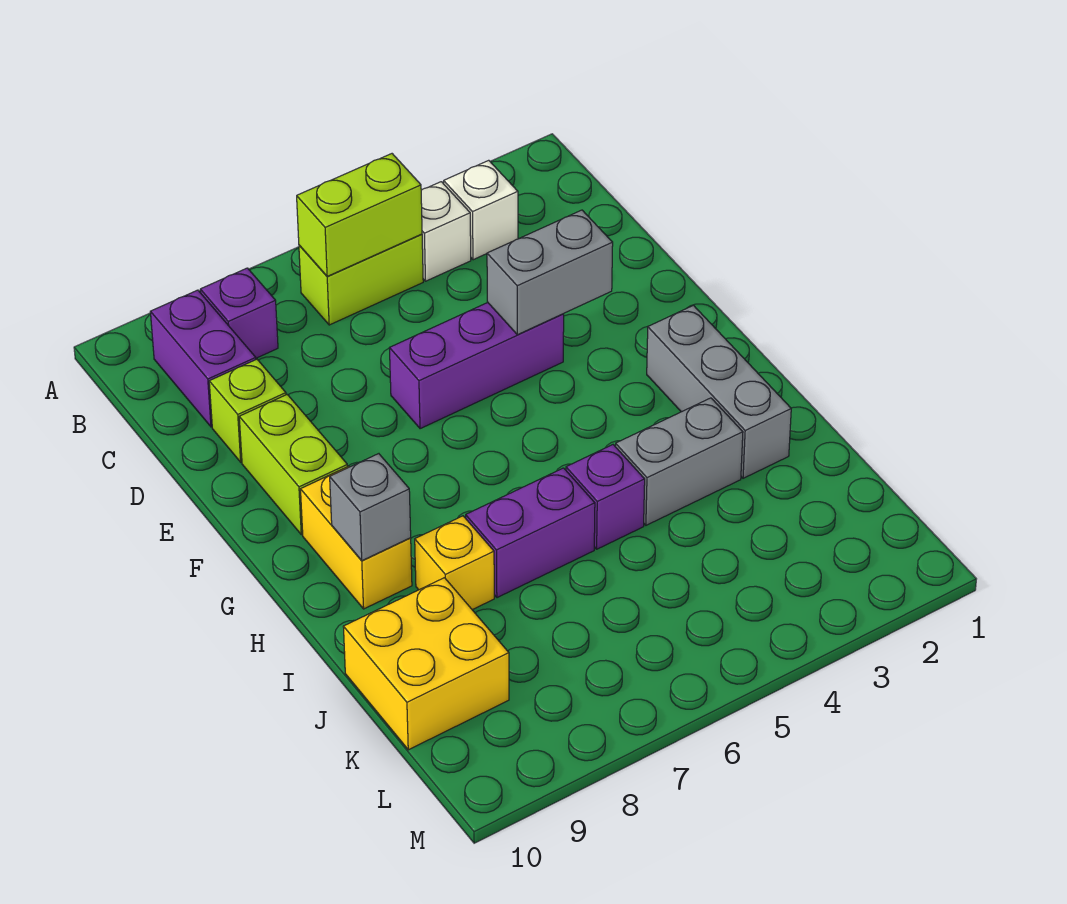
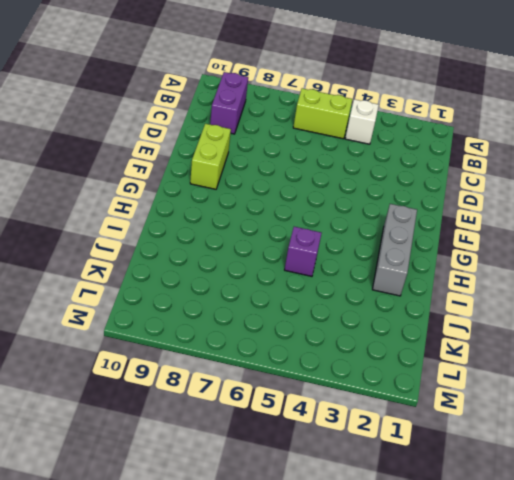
none -> white brick B3 level 1
none -> purple brick B8 level 1
none -> lime brick D9 level 1

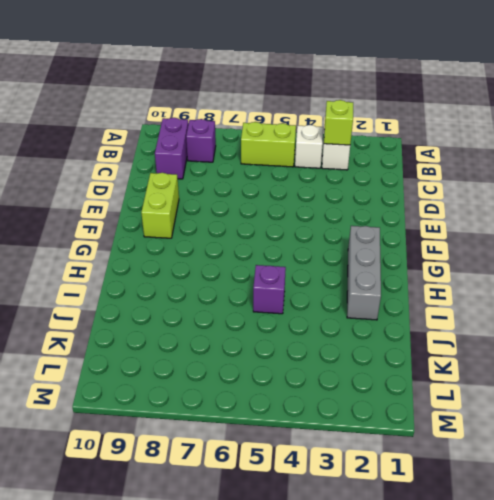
lime brick B3 level 2 -> lime brick D9 level 1
none -> purple brick E4:E6 level 1
none -> yellow brick G9:H9 level 1
none -> grey brick I3:I4 level 1

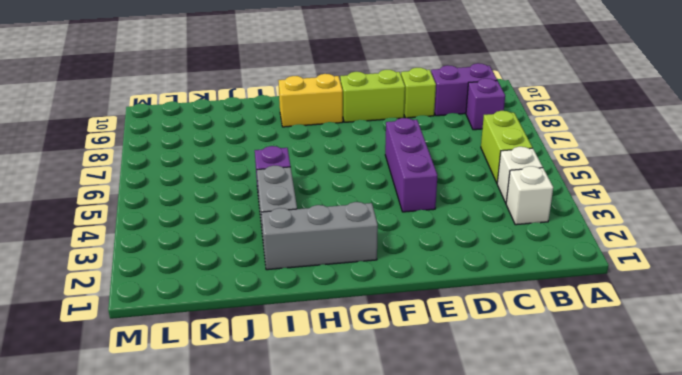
none -> purple brick I6:I7 level 1
none -> yellow brick I8 level 1
none -> yellow brick J9:K10 level 1

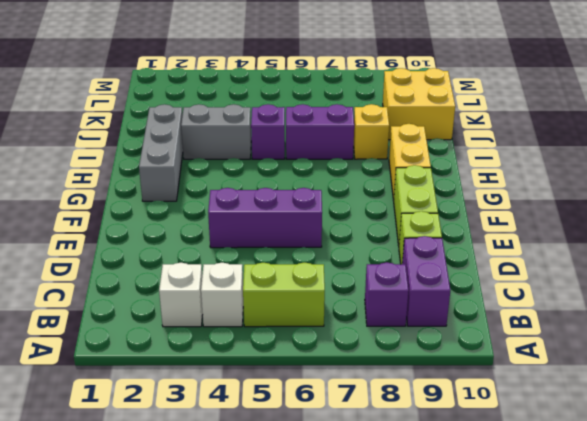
none -> lime brick B5:B6 level 2
none -> grey brick E3:E4 level 2
none -> grey brick H9 level 2

